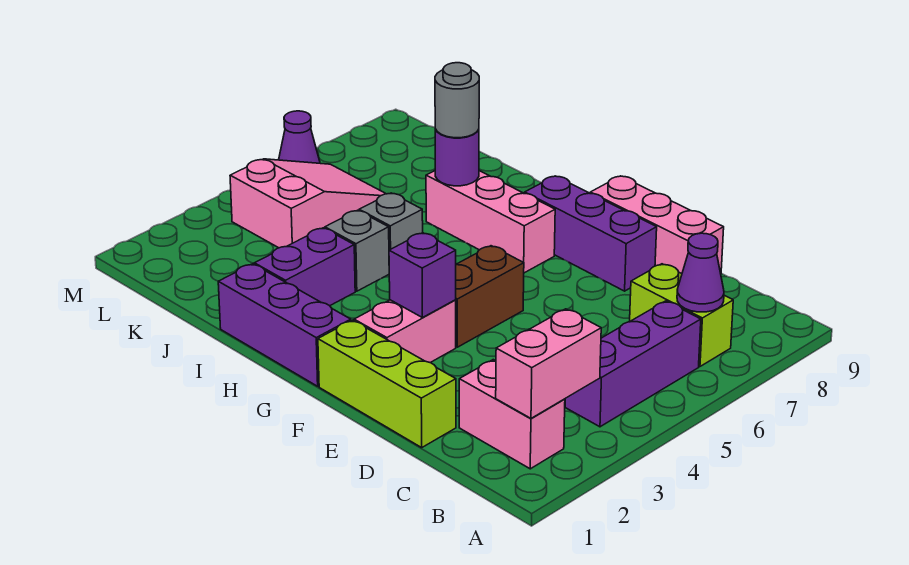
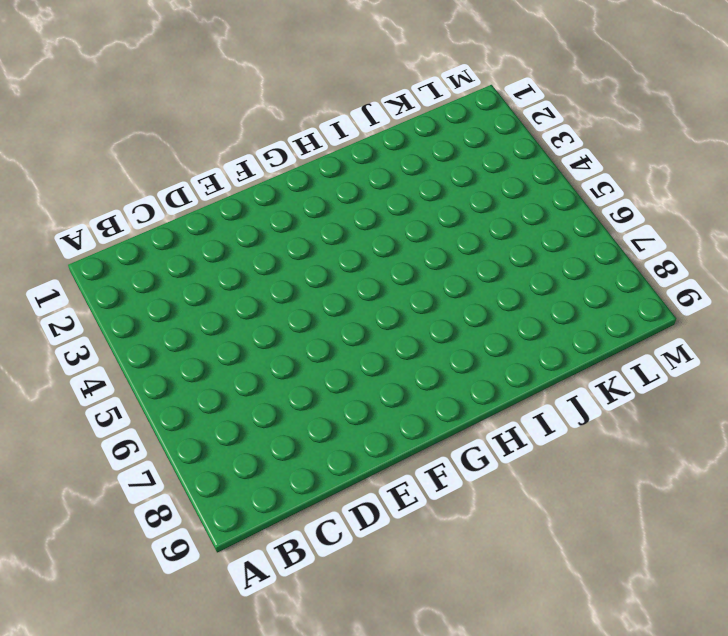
none -> pink brick B2:C2 level 1
none -> purple brick B4:B6 level 1
none -> lime brick B7:C7 level 1

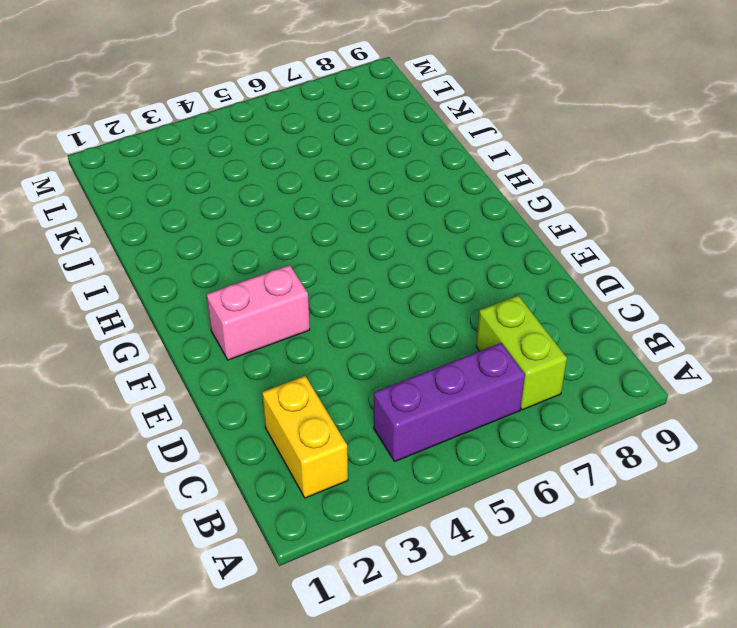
yellow brick B2:C2 level 1 -> pink brick B2:C2 level 1
none -> lime brick D1:F1 level 1
none -> pink brick D9:F9 level 1
none -> purple brick E8:G8 level 1

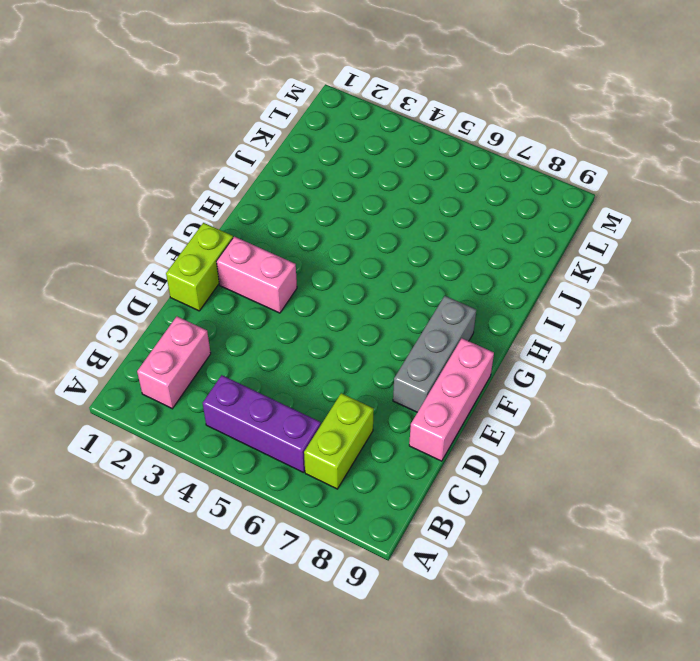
lime brick E1:F1 level 1 -> lime brick D1:F1 level 1
grey brick E8:G8 level 1 -> purple brick E8:G8 level 1
none -> brown brick F4:F5 level 1
none -> purple brick G1:I1 level 1
none -> pink brick G7:I7 level 1

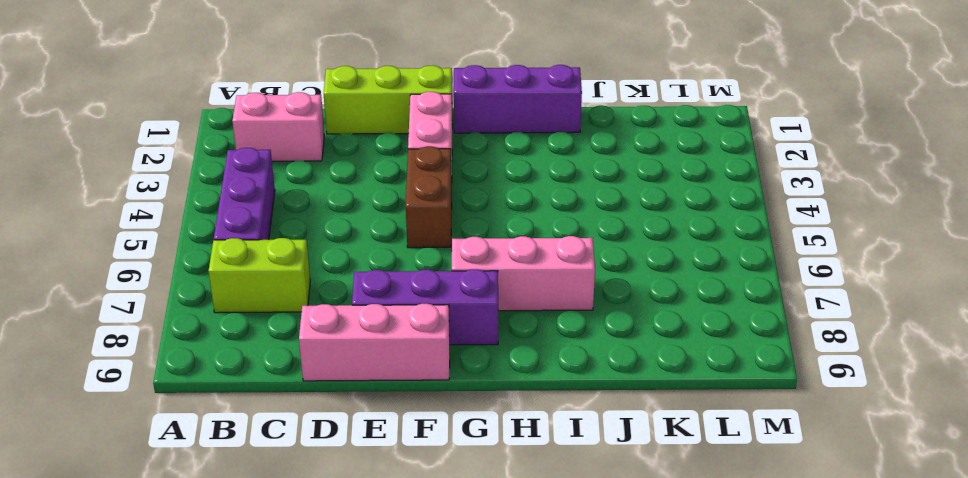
none -> purple brick I2:I3 level 1
none -> grey brick I4 level 1
none -> grey brick I5 level 1

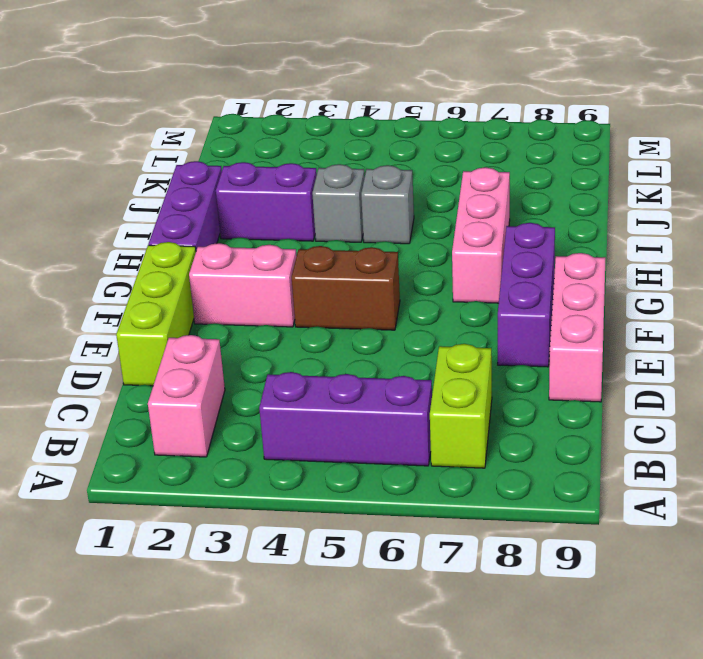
none -> pink slope K4:L6 level 1 top 4
none -> purple cone M6 level 1
none -> pink brick B2:B3 level 2

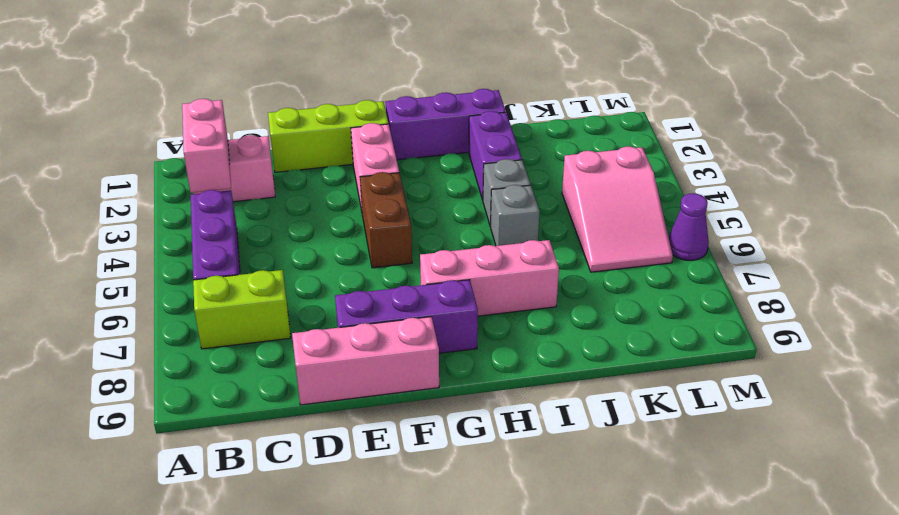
none -> purple cone B7 level 2
none -> purple brick F3 level 2
none -> purple round brick I7 level 2

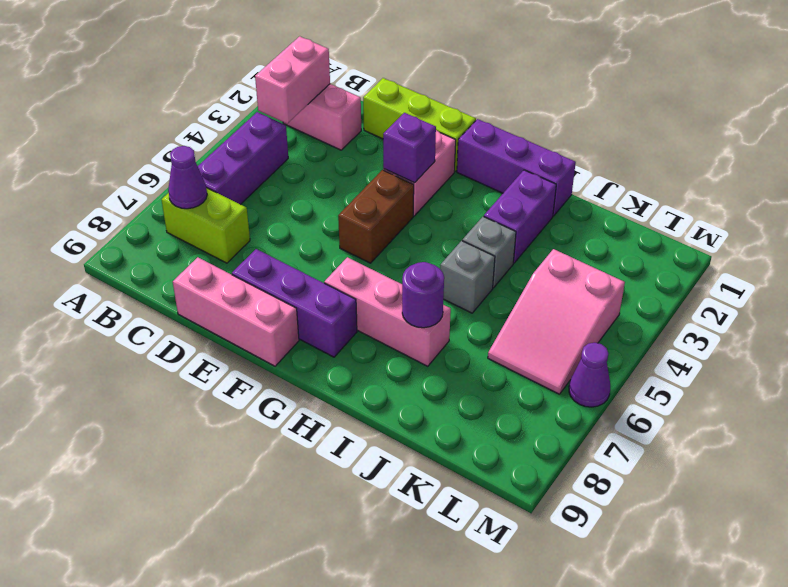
none -> grey round brick I7 level 3

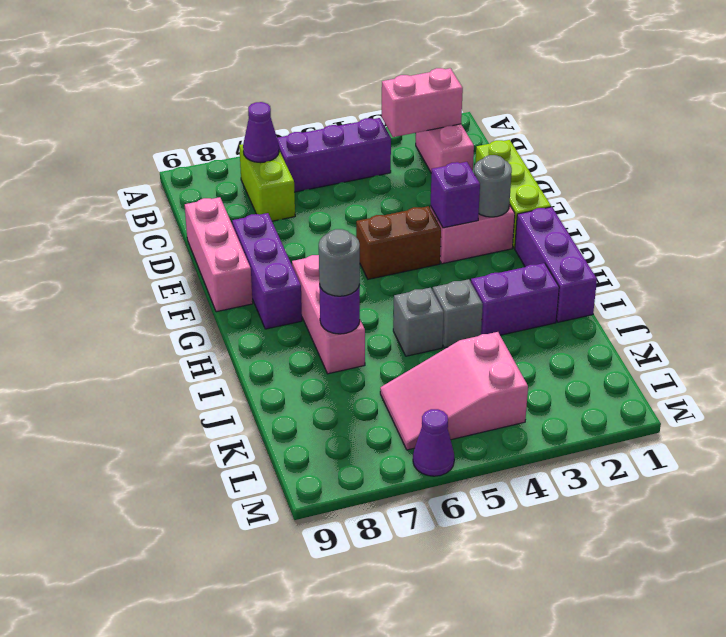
grey round brick F2 level 2 -> none

